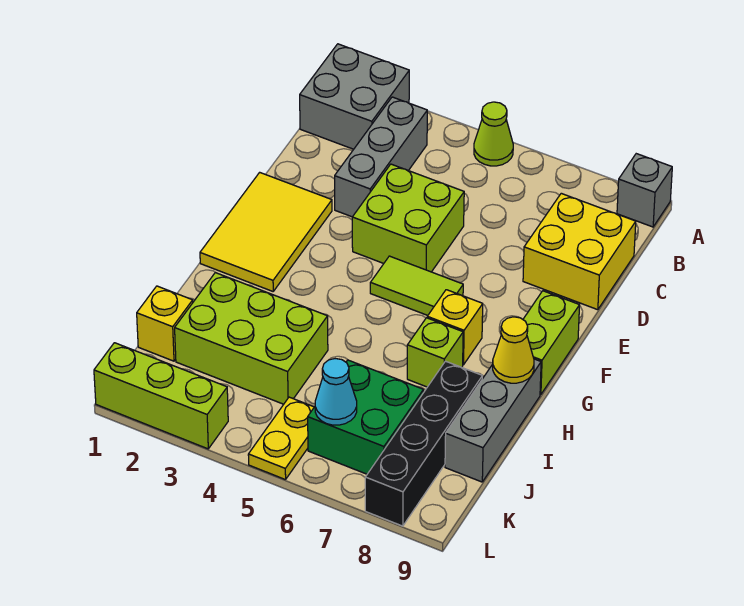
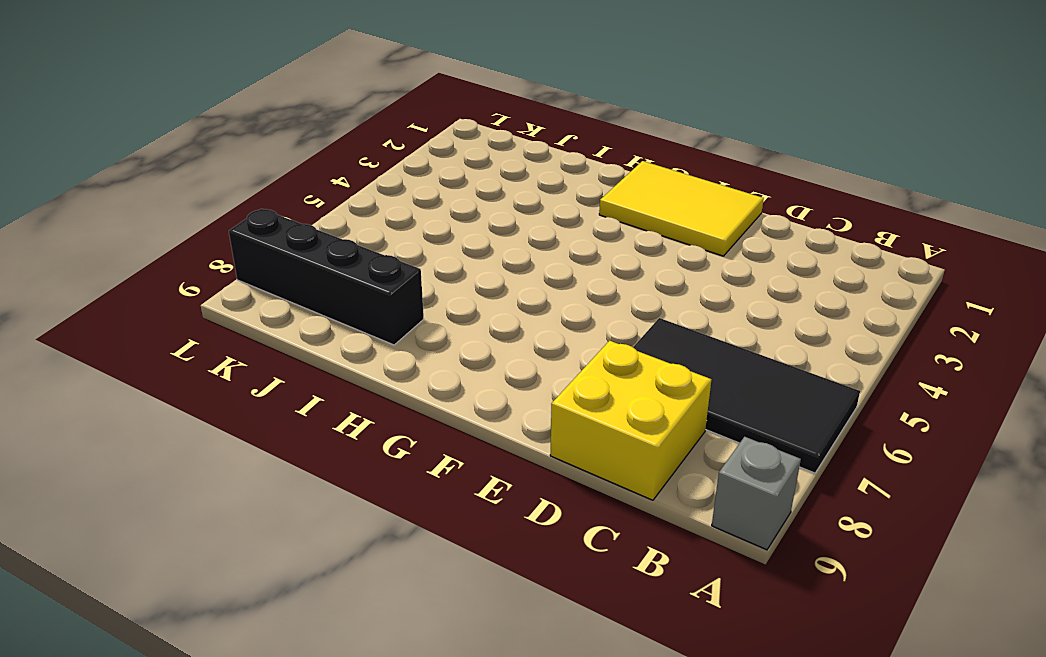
black tile A6:D7 level 1 -> none
none -> grey brick A1:B2 level 1
none -> lime cone A5 level 1
none -> grey brick B3:D3 level 1

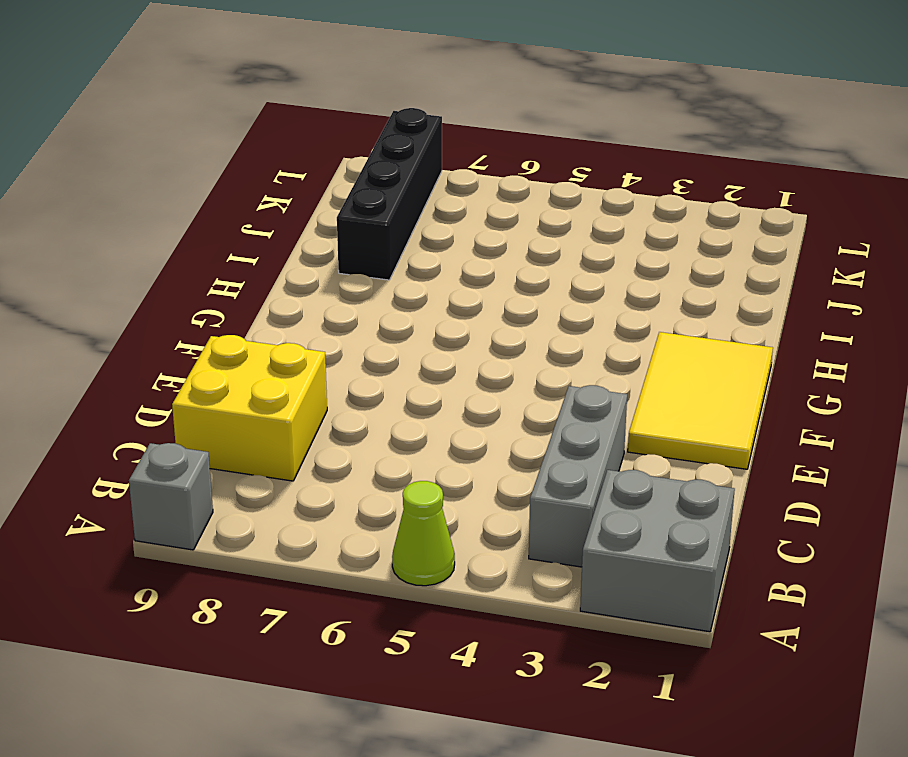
none -> lime brick D4:E5 level 1
none -> lime tile F5:F6 level 1
none -> lime brick F9:G9 level 1

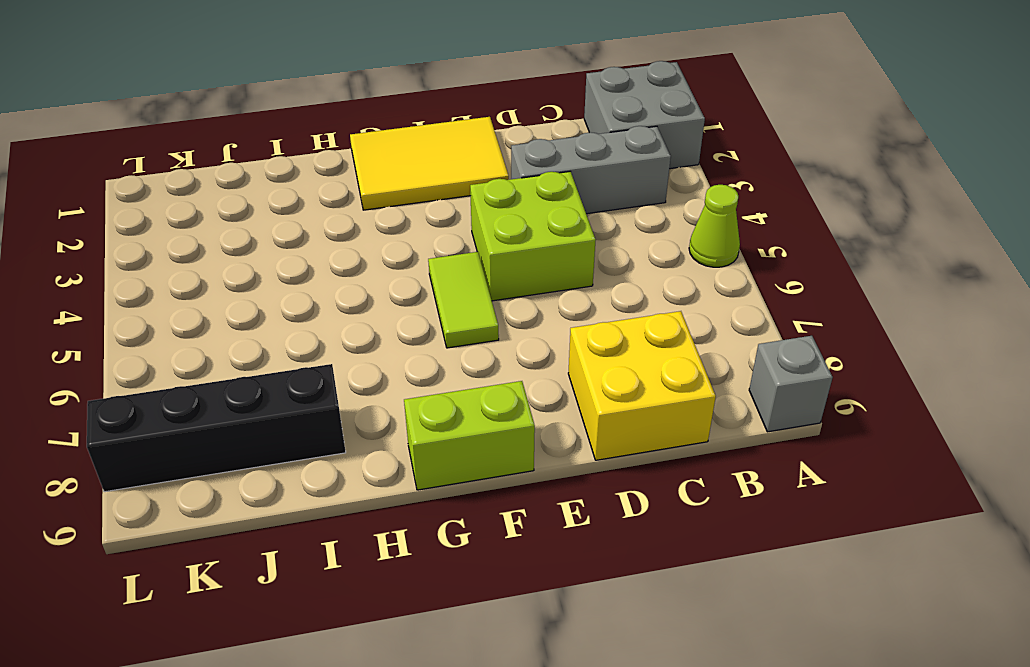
none -> yellow brick G7 level 1
none -> lime brick H7 level 1
none -> grey brick H9:J9 level 1

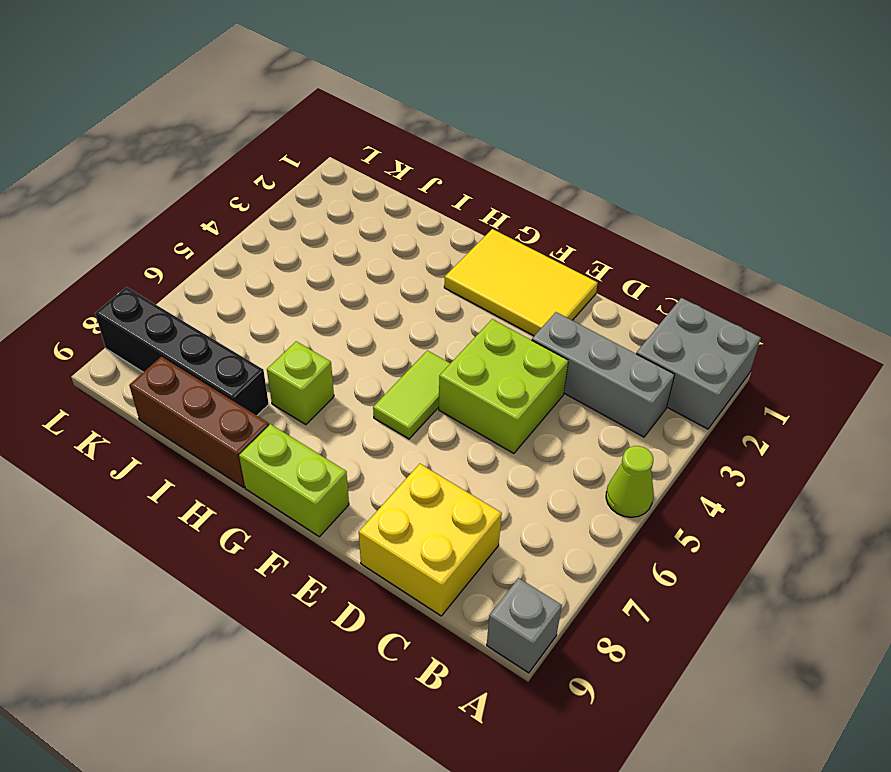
brown brick H9:J9 level 1 -> grey brick H9:J9 level 1
none -> yellow brick G7 level 1
none -> lime brick I2:J4 level 1
none -> yellow brick J1 level 1

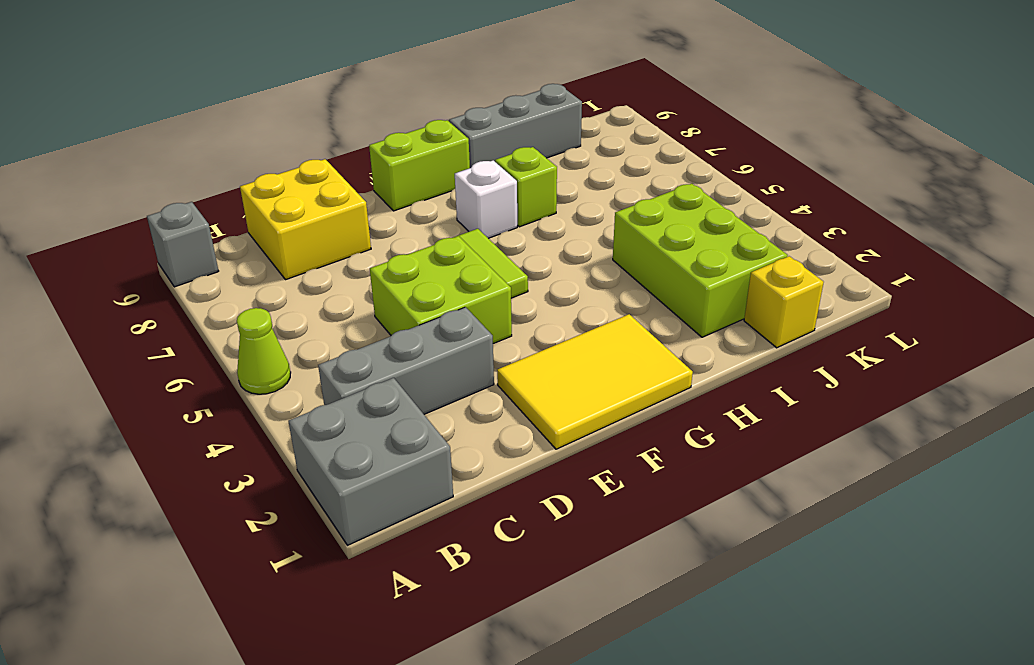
white brick G7 level 1 -> yellow brick G7 level 1
none -> black brick I8:L8 level 1
none -> green brick J6:K7 level 1
none -> yellow plate K5:L5 level 1

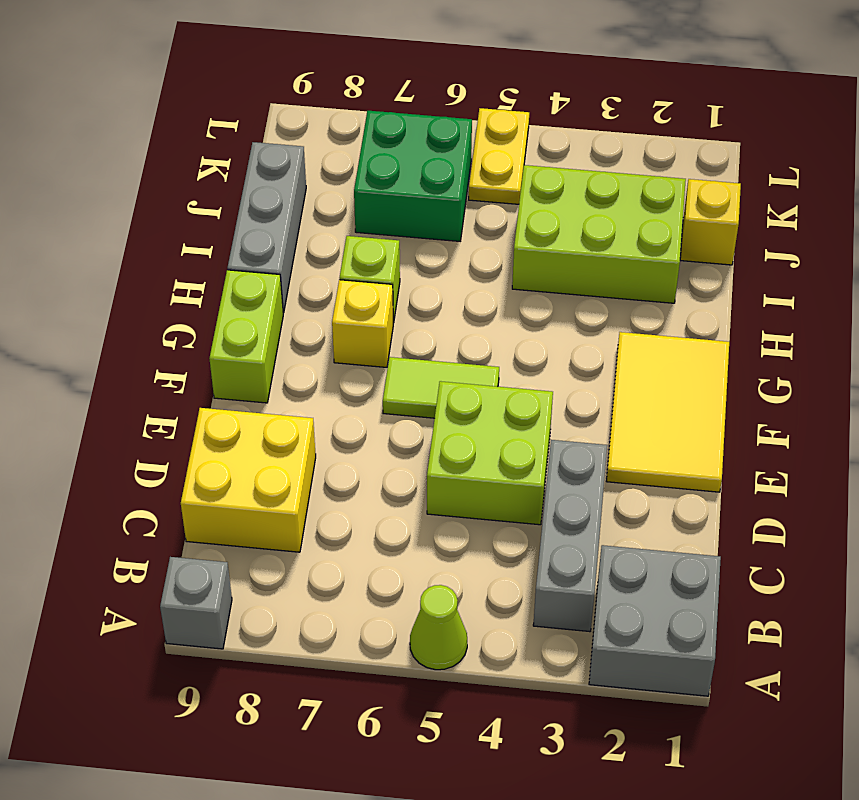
none -> black brick I8:L8 level 1
none -> lime brick L1:L3 level 1
none -> yellow cone H9 level 2

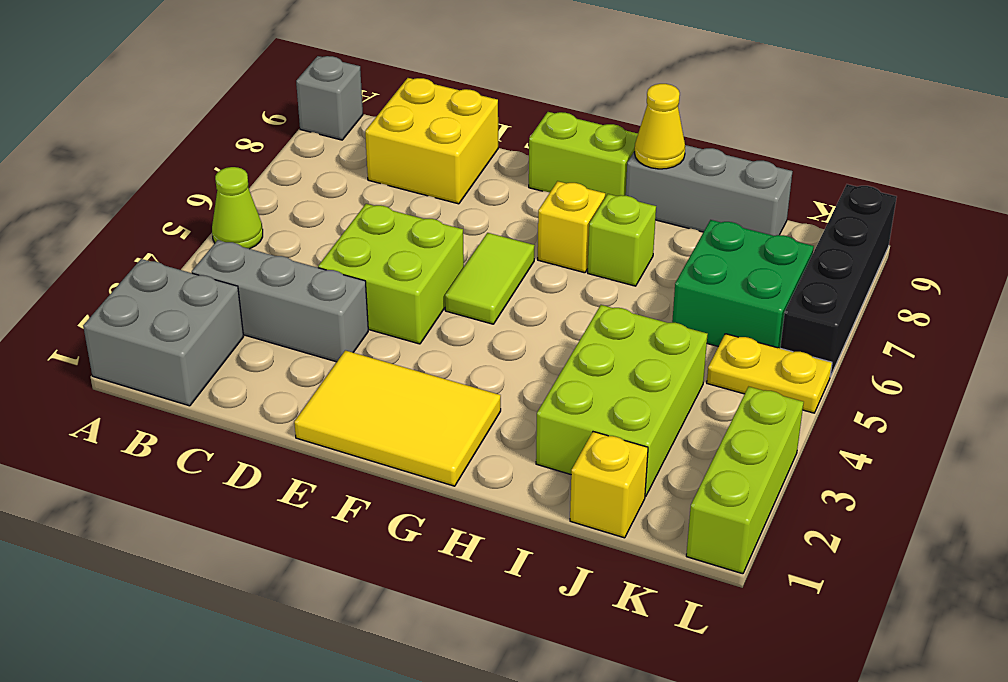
black brick L6:L9 level 1 -> black brick I8:L8 level 1
none -> cyan cone K6 level 2

